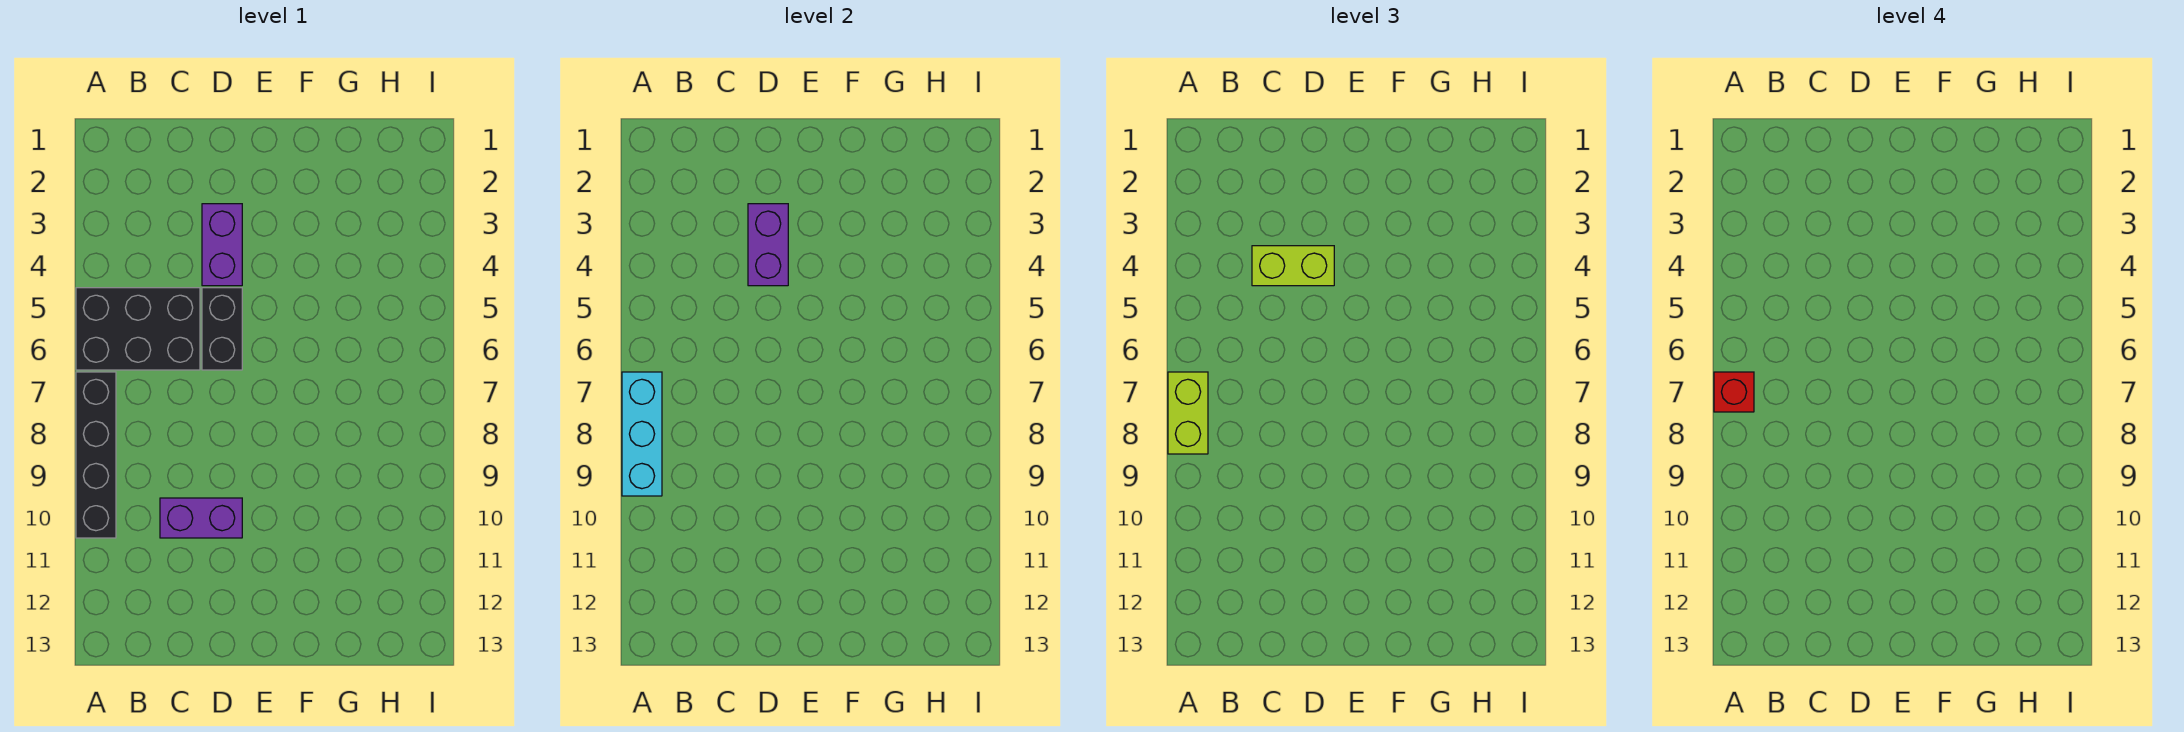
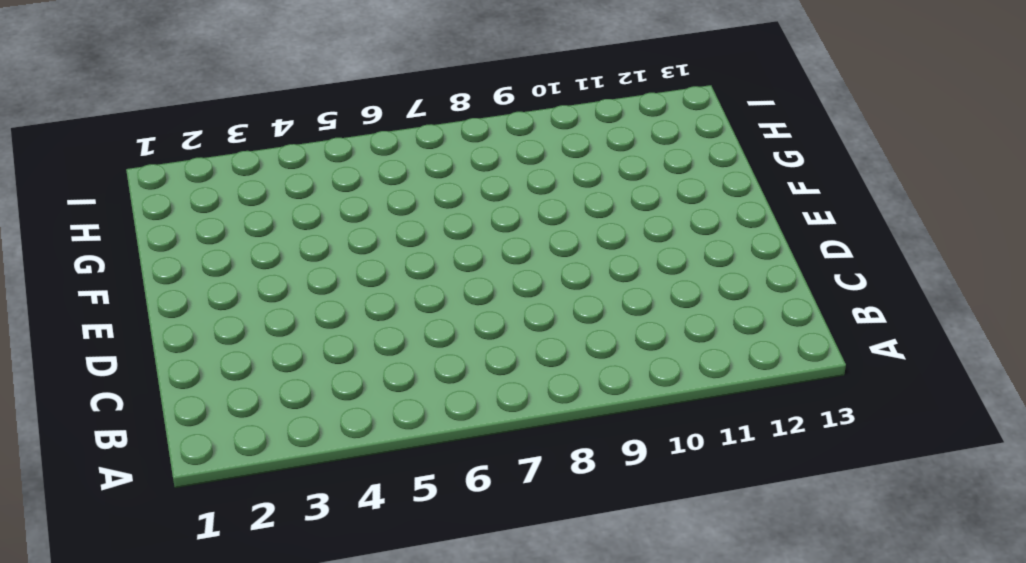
none -> black brick A5:C6 level 1
none -> black brick A7:A10 level 1

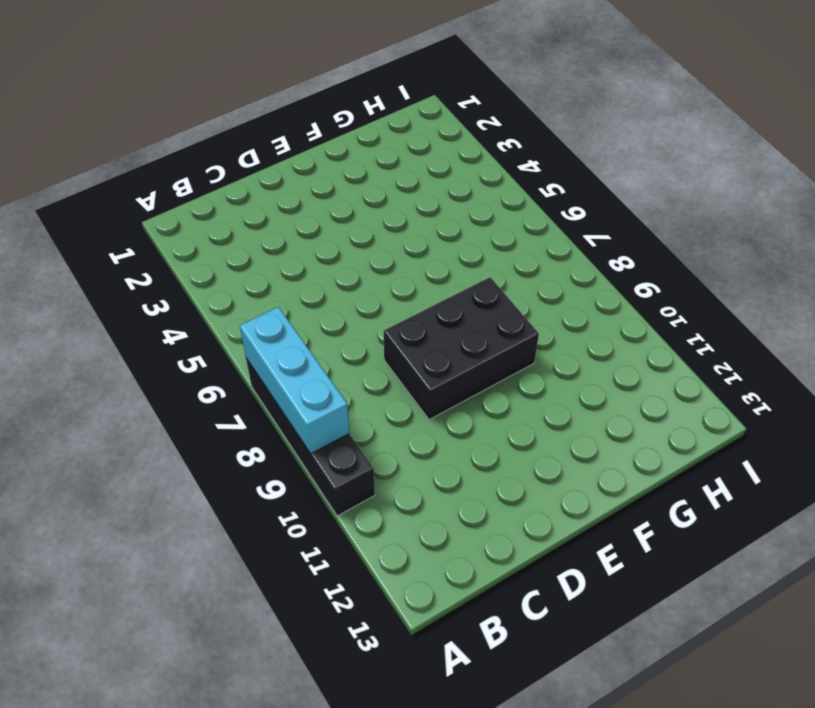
black brick D8:F9 level 1 -> black brick A5:C6 level 1
none -> purple brick C10:D10 level 1
none -> purple brick D3:D4 level 1

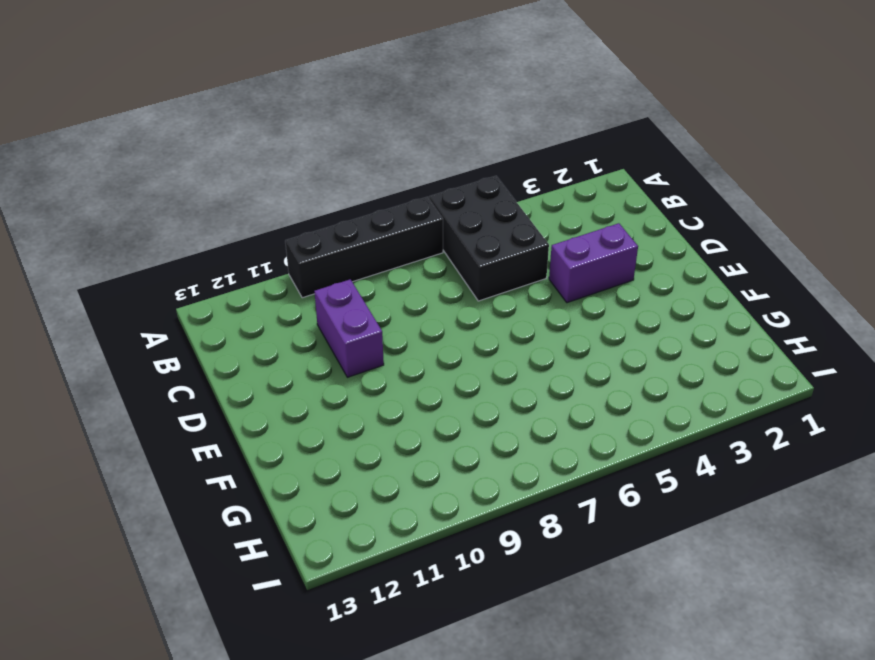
none -> black brick D5:D6 level 1
none -> cyan brick A7:A9 level 2

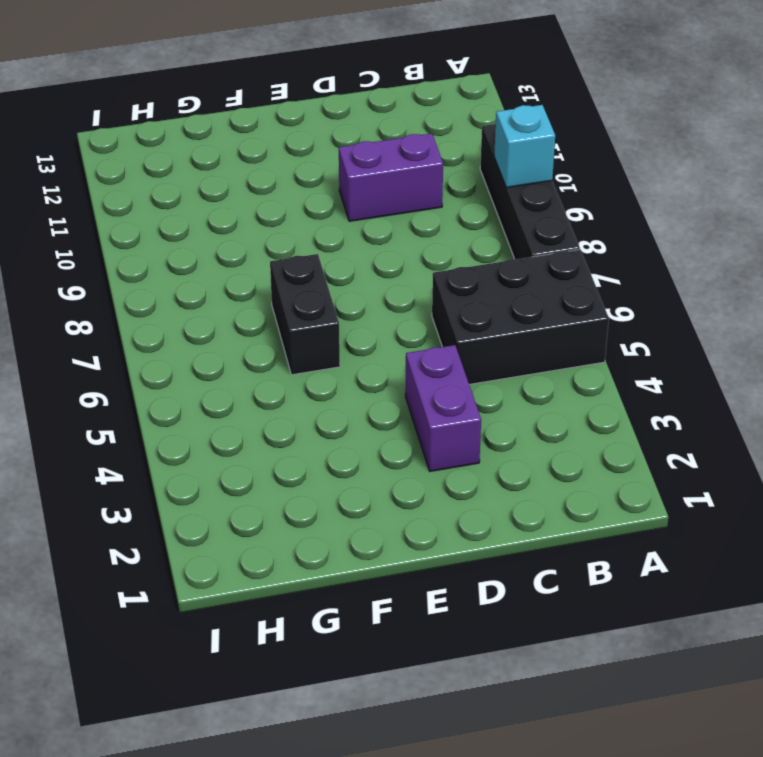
cyan brick A9 level 2 -> cyan brick A7:A9 level 2
black brick F6:F7 level 1 -> black brick D5:D6 level 1
none -> purple brick D3:D4 level 2
none -> lime brick A7:A8 level 3

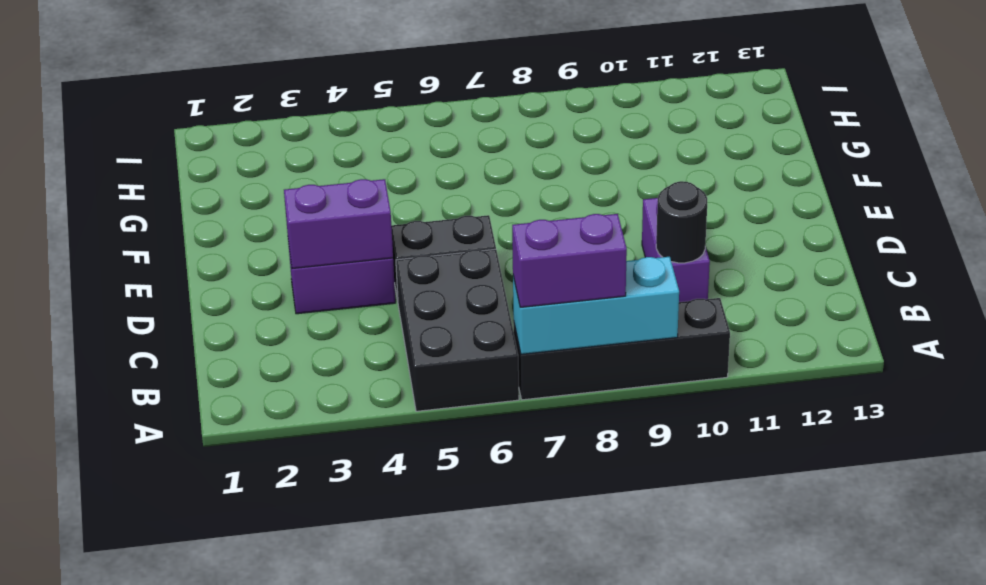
purple brick A7:A8 level 3 -> lime brick A7:A8 level 3
black round brick C10 level 2 -> none
none -> lime brick C4:D4 level 3
none -> red brick A7 level 4

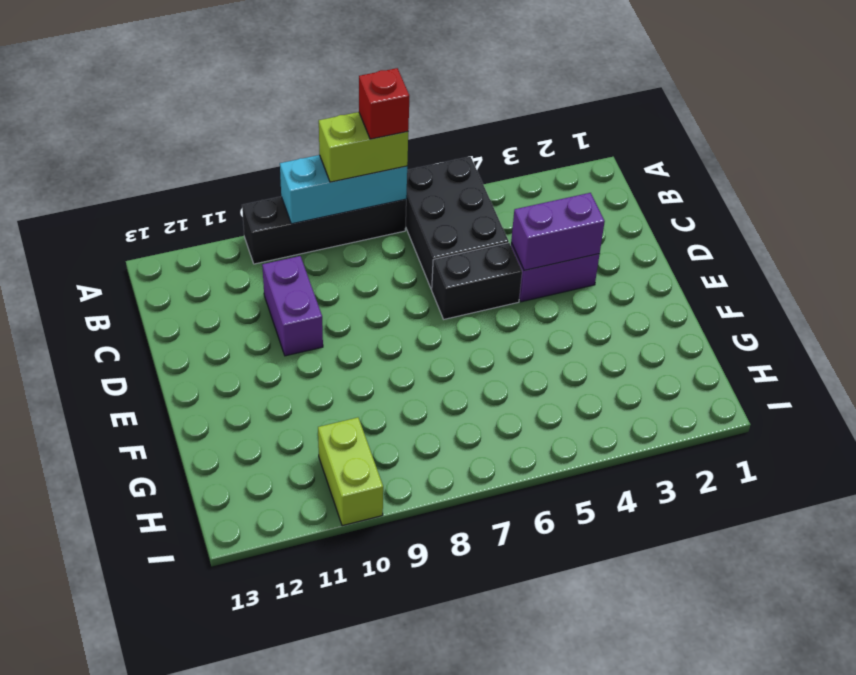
lime brick H10:I10 level 1 -> lime brick C4:D4 level 3

